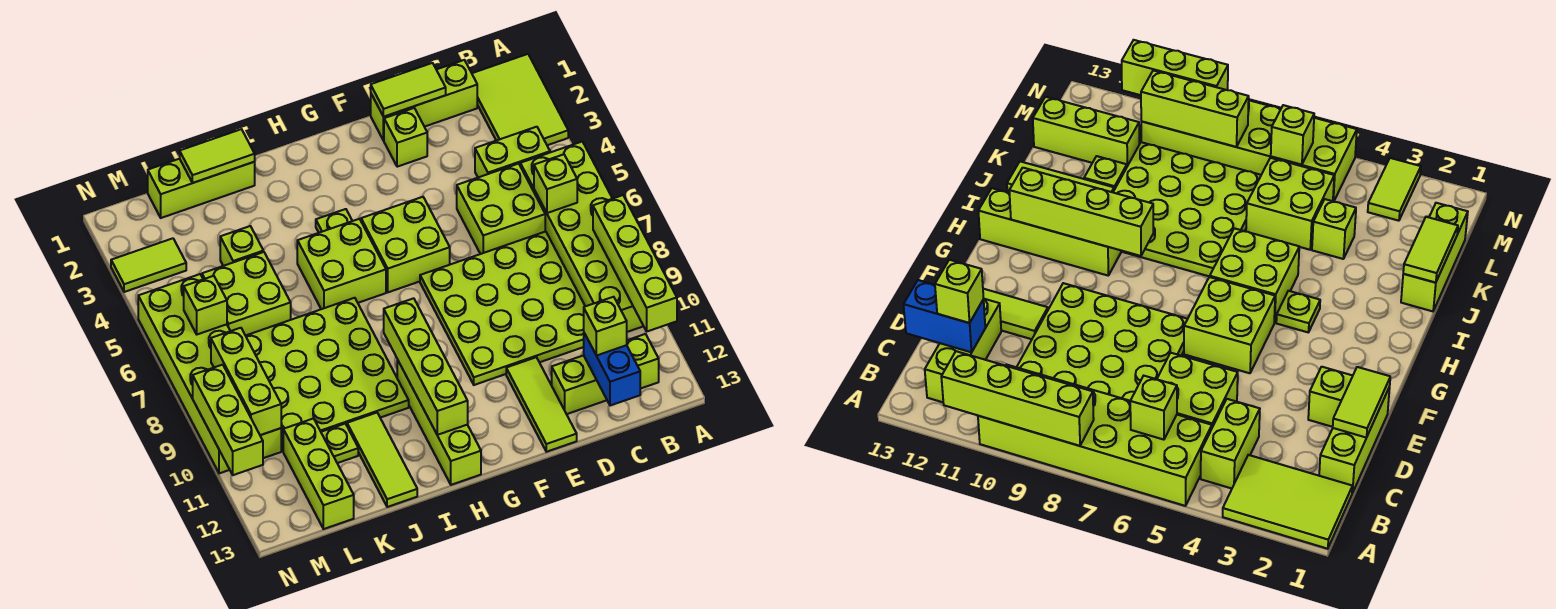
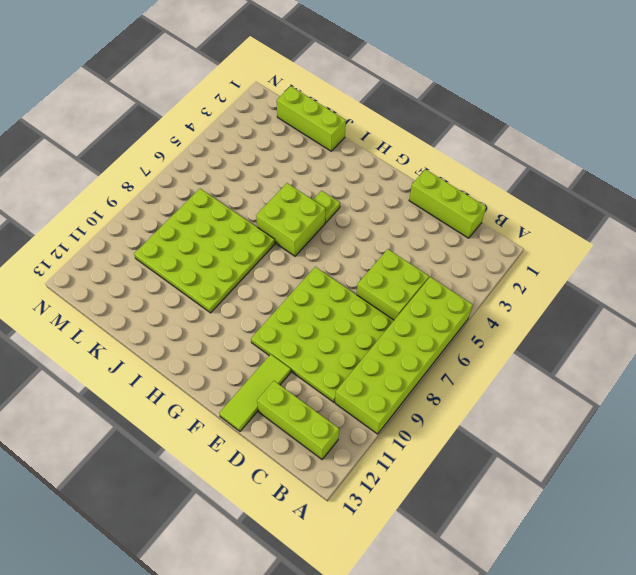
none -> lime tile A1:B3 level 1
none -> lime brick B4:C4 level 1
none -> lime brick E2 level 1
none -> lime brick F5:G6 level 1

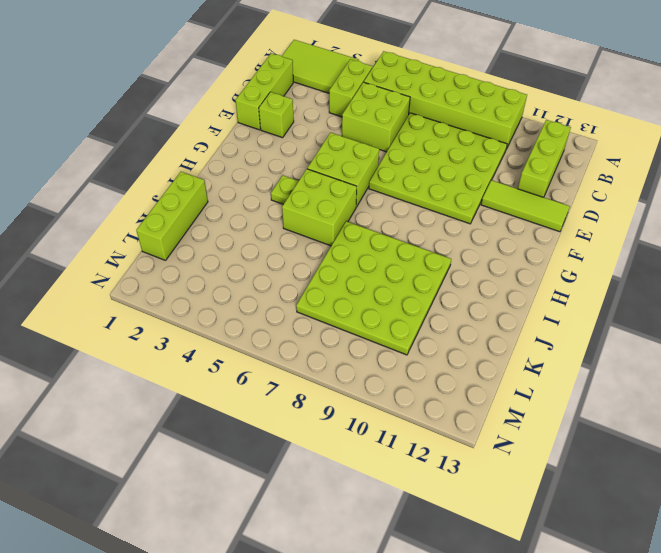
none -> lime brick H10:H13 level 1
none -> lime tile J11:J13 level 1
none -> lime brick K4 level 1
none -> lime brick K5:L6 level 1

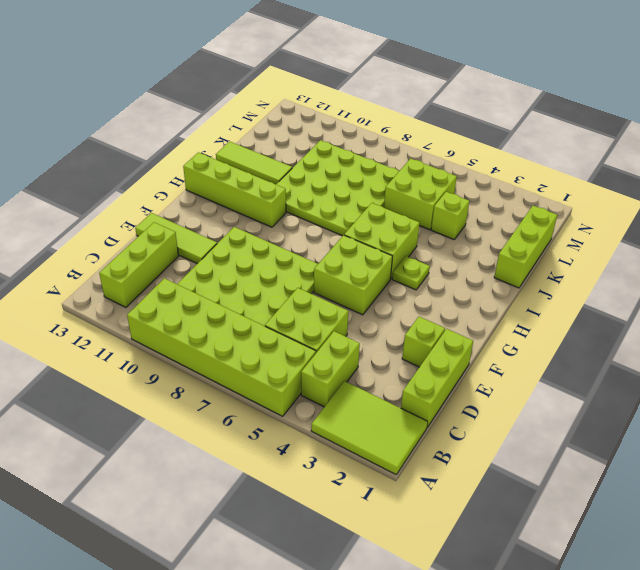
none -> lime plate K11 level 1
none -> lime brick L11:L13 level 1
none -> lime tile M3:N3 level 1
none -> lime brick M5:N10 level 1

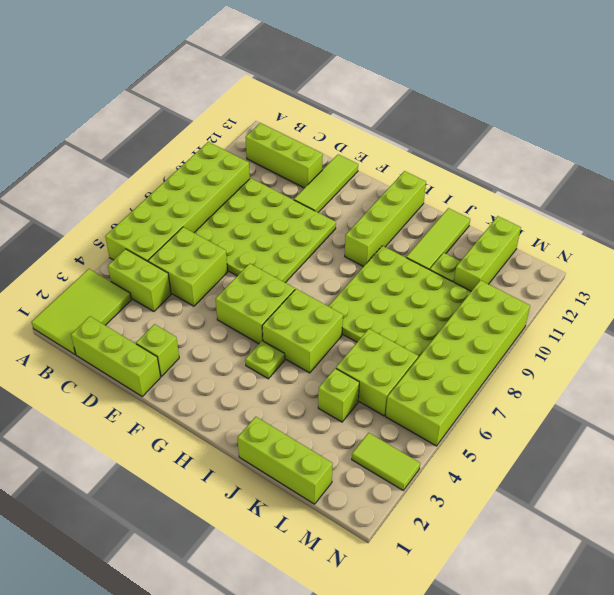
none -> lime brick A8:A11 level 2
none -> lime brick B6 level 2
none -> blue brick C12:C13 level 2
none -> lime tile D1:E1 level 2

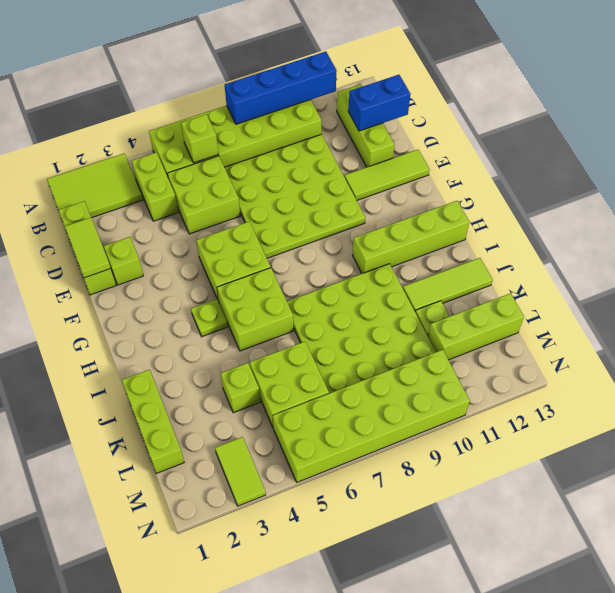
blue brick A8:A11 level 2 -> lime brick A8:A11 level 2
none -> lime brick H9:H12 level 2
none -> lime tile J1:K1 level 2
none -> lime brick M6 level 2
none -> lime brick M8:M10 level 2

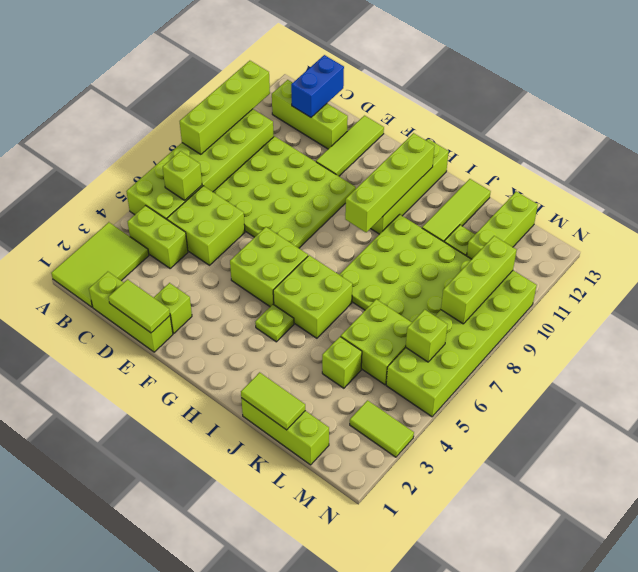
none -> lime brick N9:N11 level 2
none -> lime brick C12 level 3

